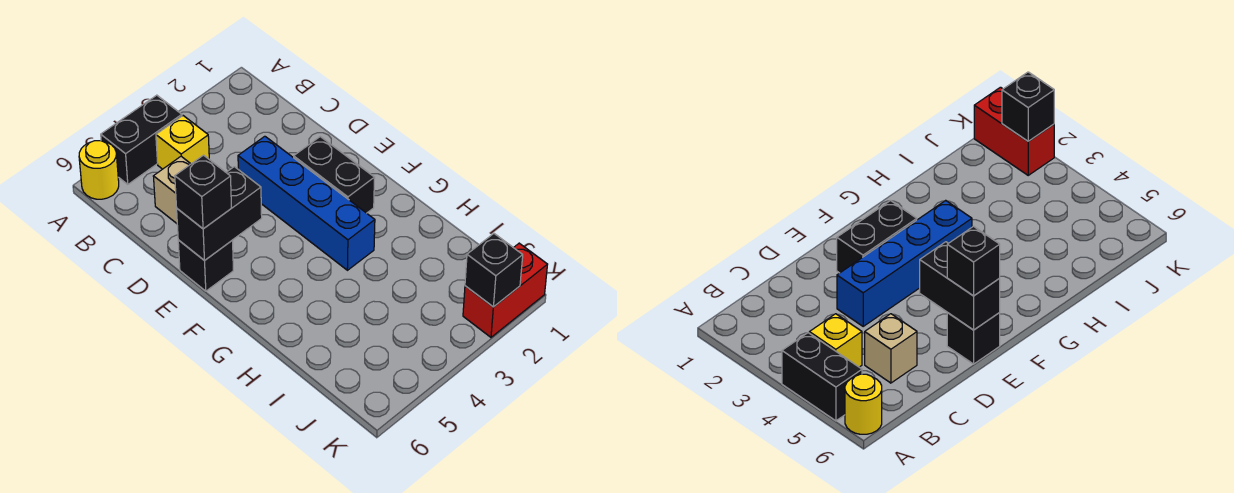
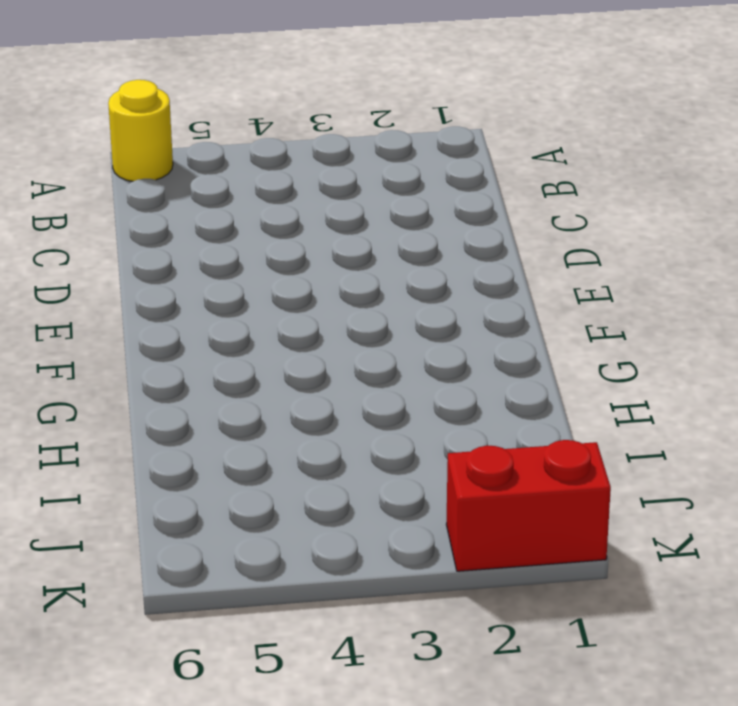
none -> black brick A4:A5 level 1
none -> yellow brick B4 level 1

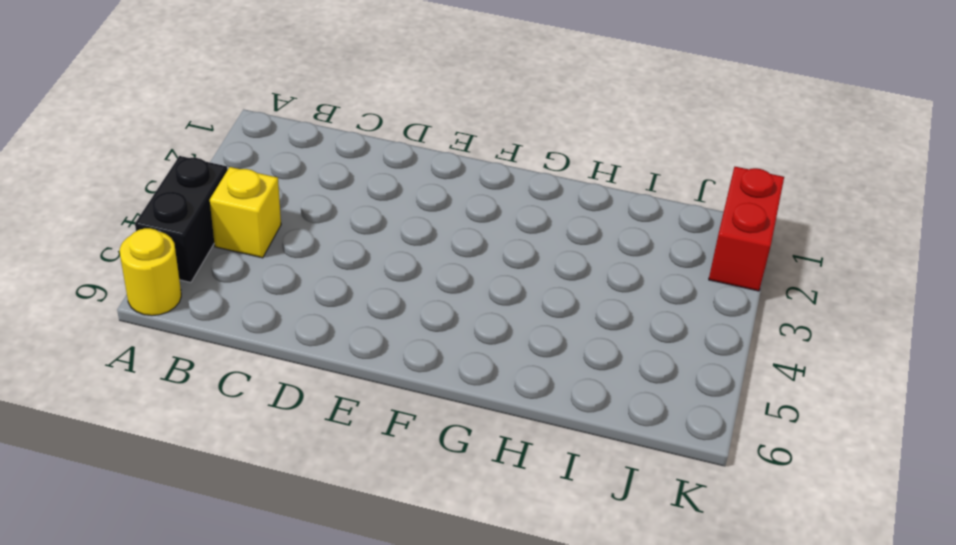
none -> tan brick C5 level 1
none -> blue brick D3:G3 level 1

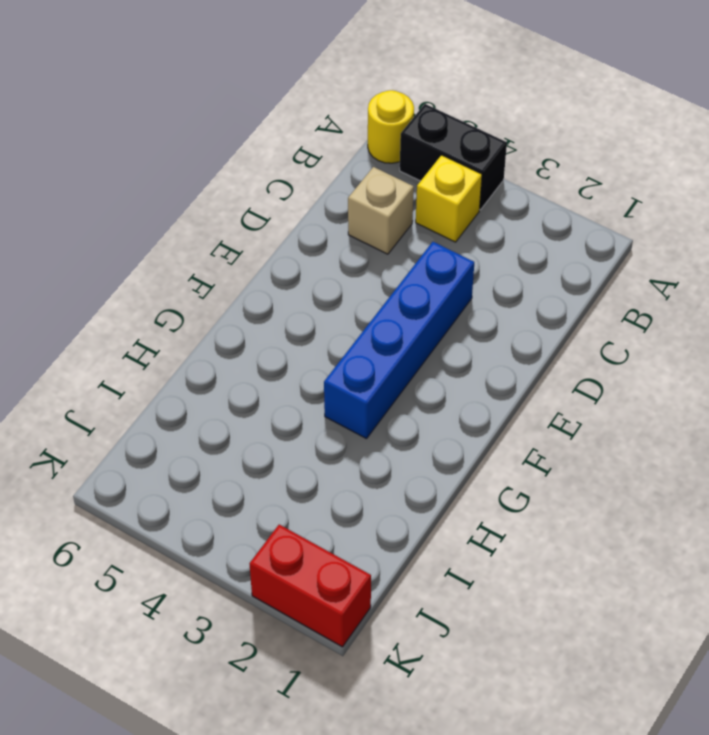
none -> black brick E2:F2 level 1
none -> black brick E6 level 1

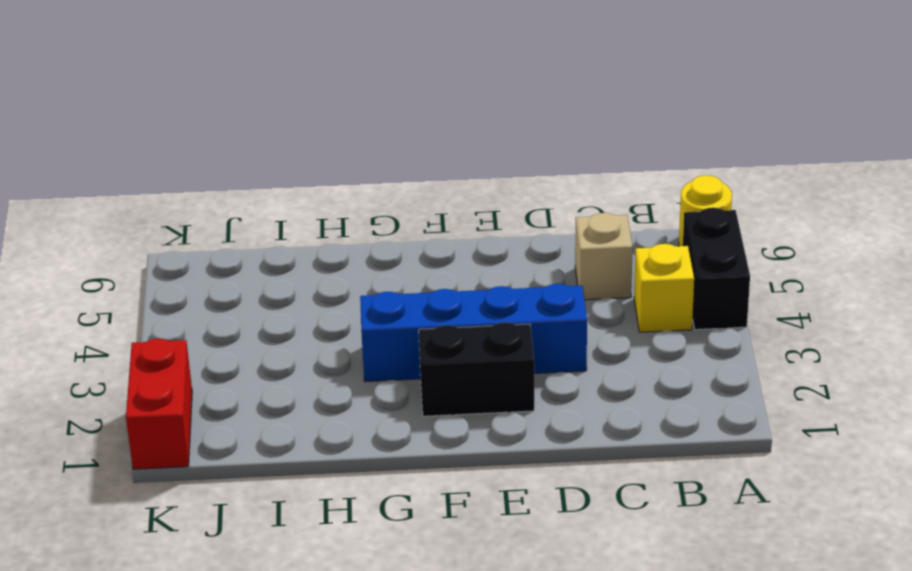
none -> black brick E6 level 1
none -> black brick E5:E6 level 2

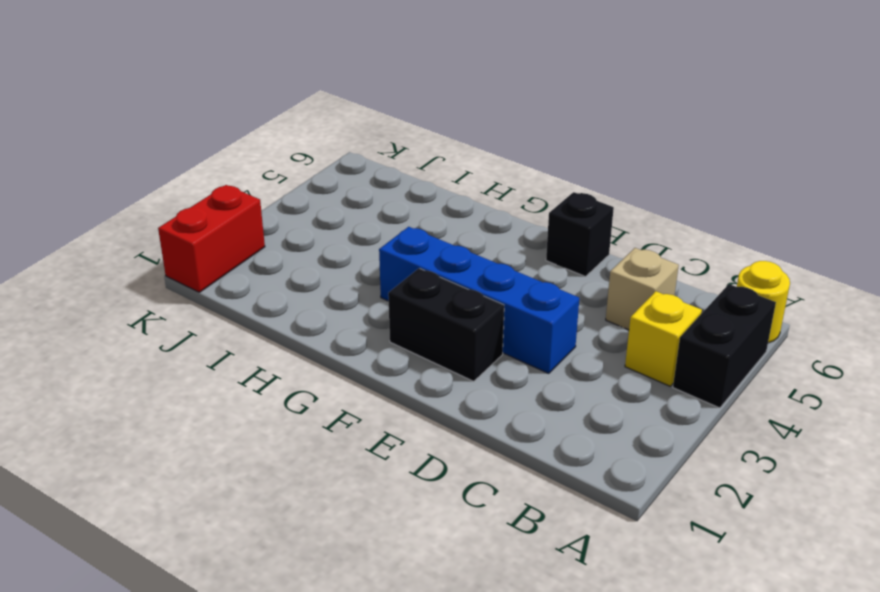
none -> black brick E5:E6 level 2
none -> black brick K2 level 2

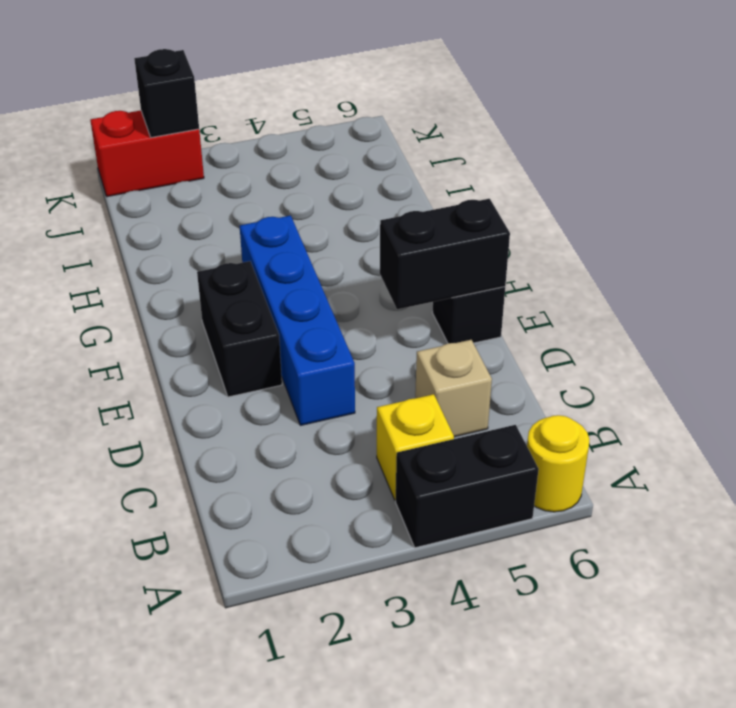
none -> black brick E6 level 3

